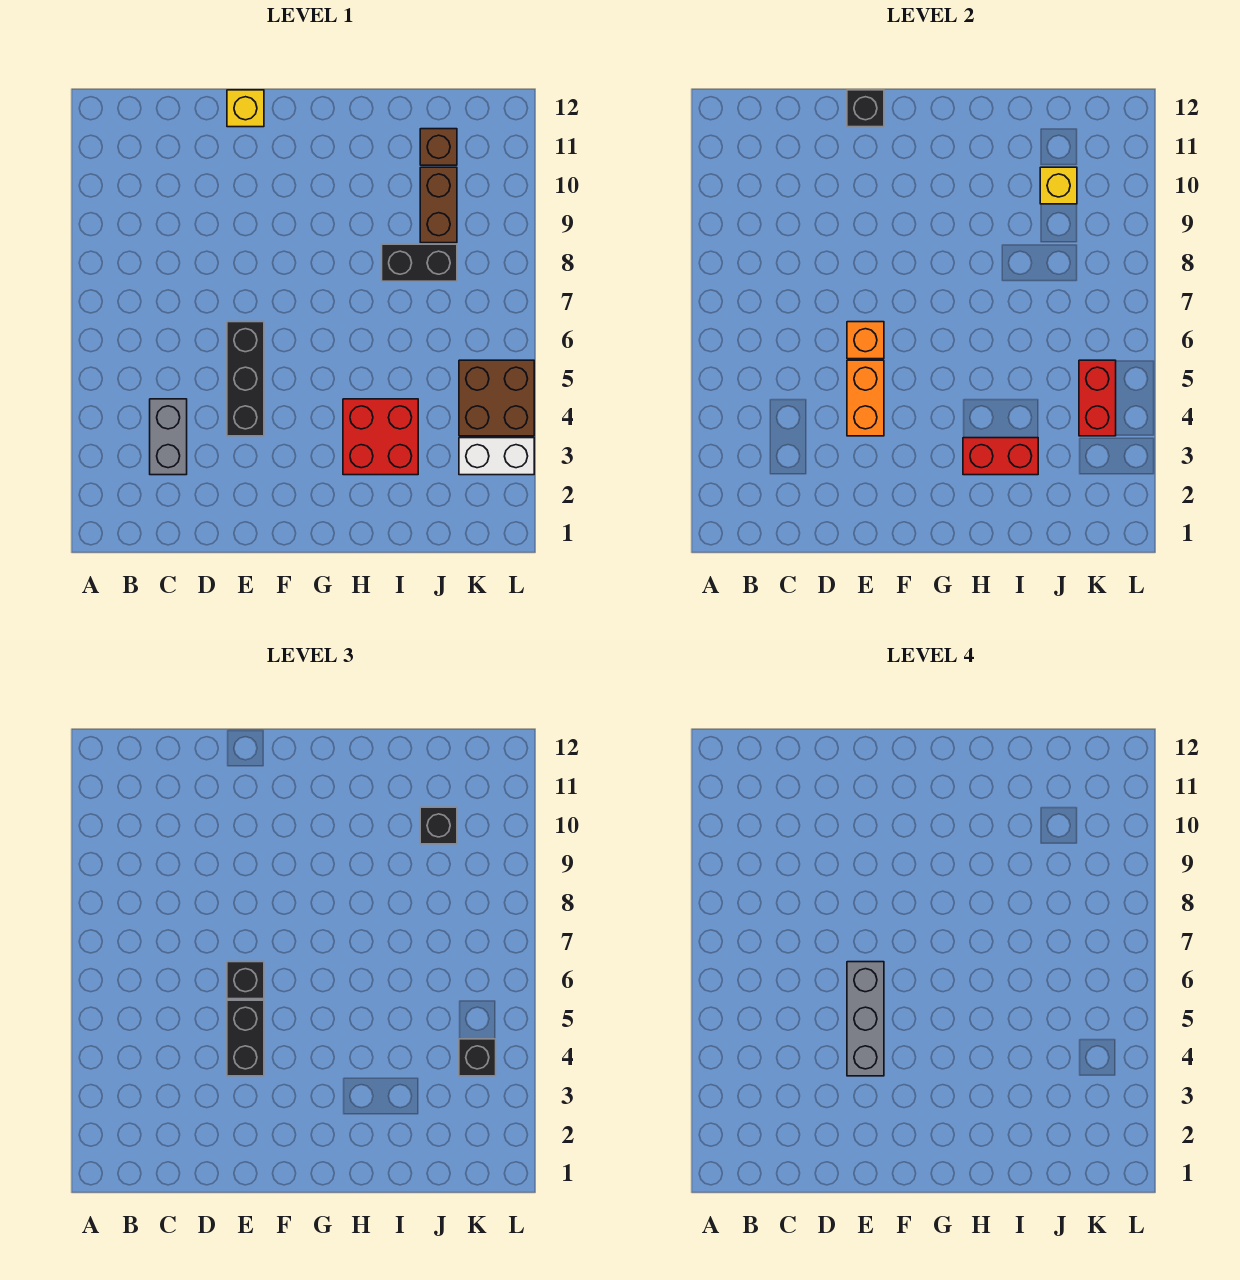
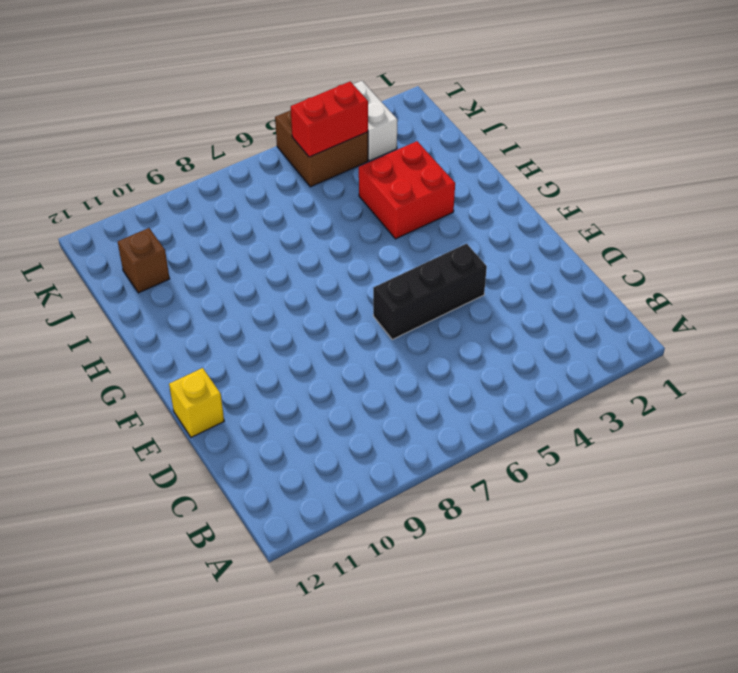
none -> grey brick C3:C4 level 1
none -> black brick I8:J8 level 1
none -> brown brick J9:J10 level 1

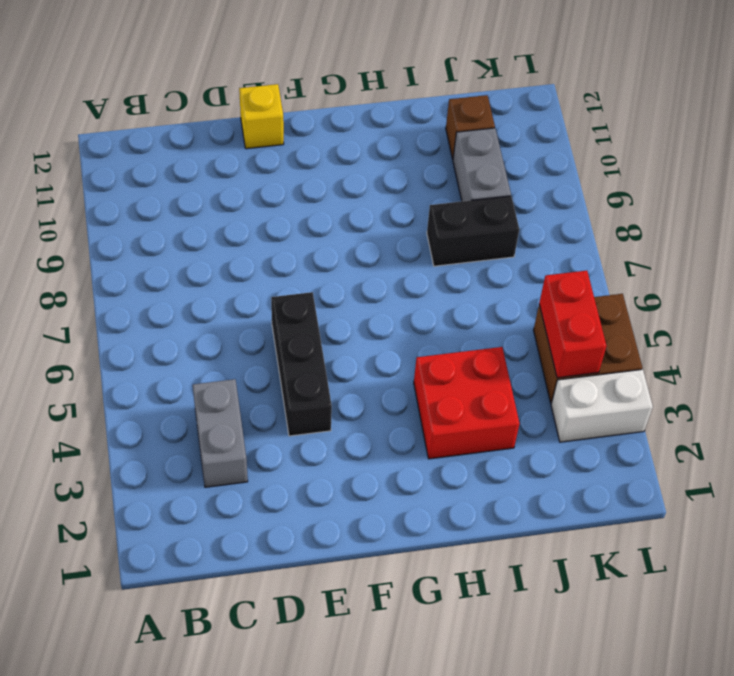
grey brick J9:J10 level 1 -> brown brick J9:J10 level 1
none -> orange brick E4:E5 level 2
none -> orange brick E6 level 2
none -> black brick E12 level 2

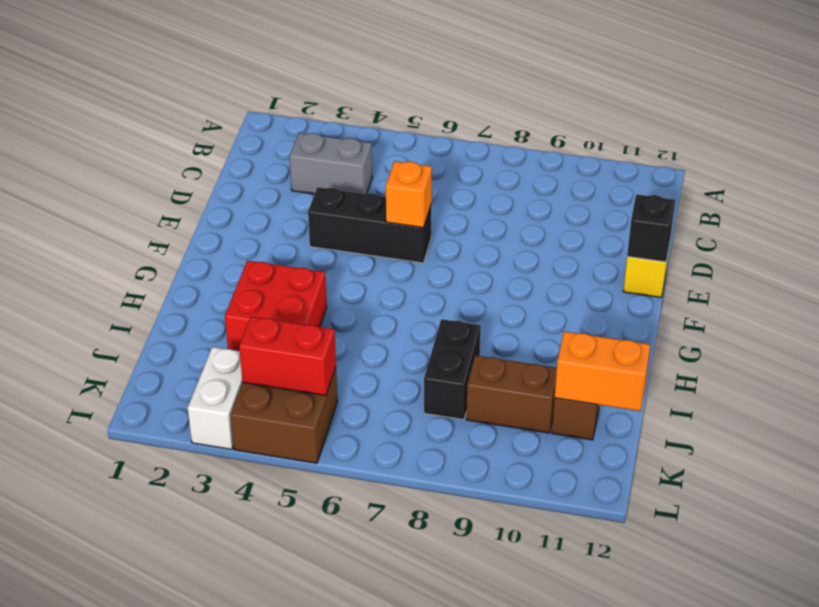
orange brick J11:J12 level 2 -> orange brick E4:E5 level 2
none -> red brick H3:I3 level 2
none -> yellow brick J10 level 2
none -> black brick E4:E5 level 3

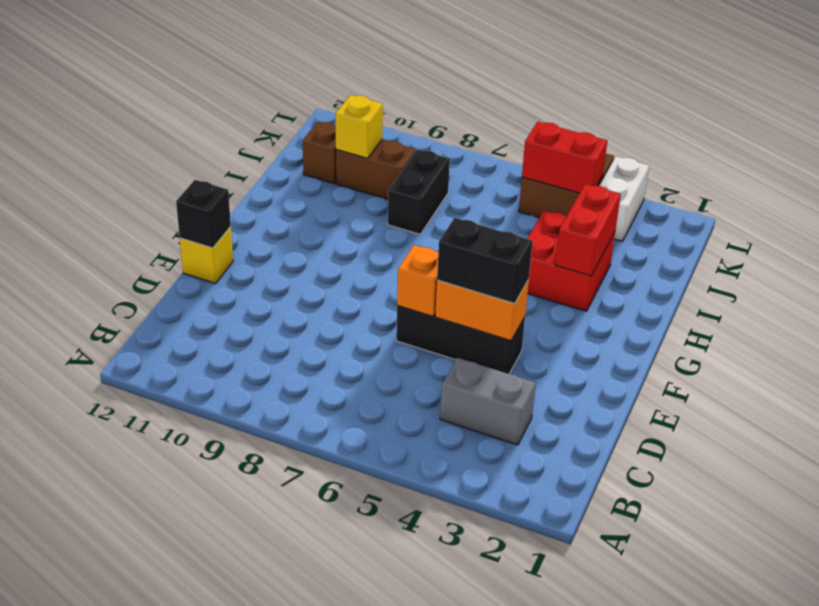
none -> black brick E6 level 3
none -> black brick J10 level 3
none -> black brick K4 level 3

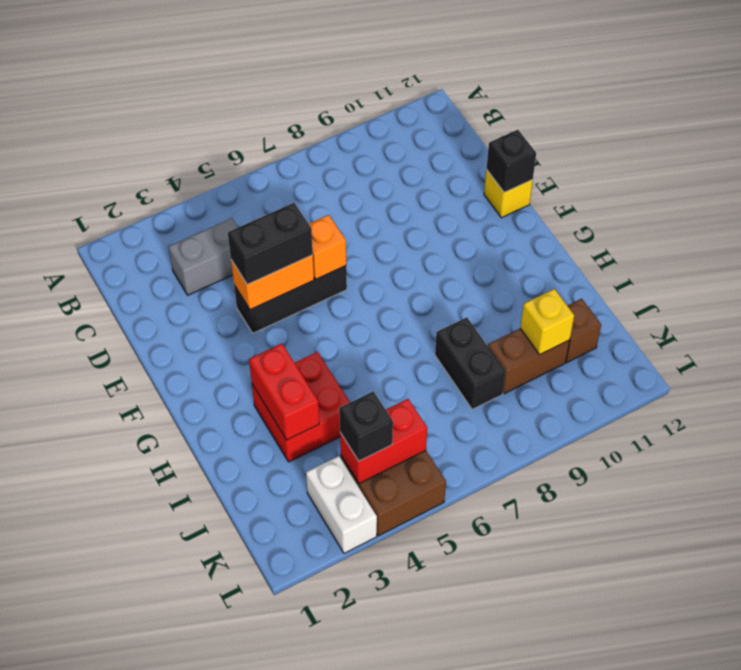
none -> black brick E6 level 3
none -> black brick J10 level 3
none -> grey brick E4:E6 level 4

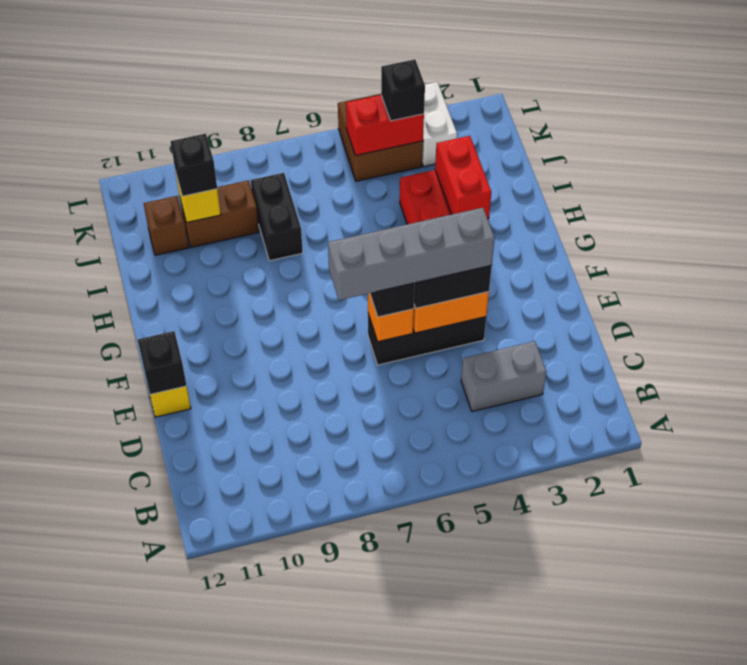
grey brick E4:E7 level 4 -> grey brick E4:E6 level 4

